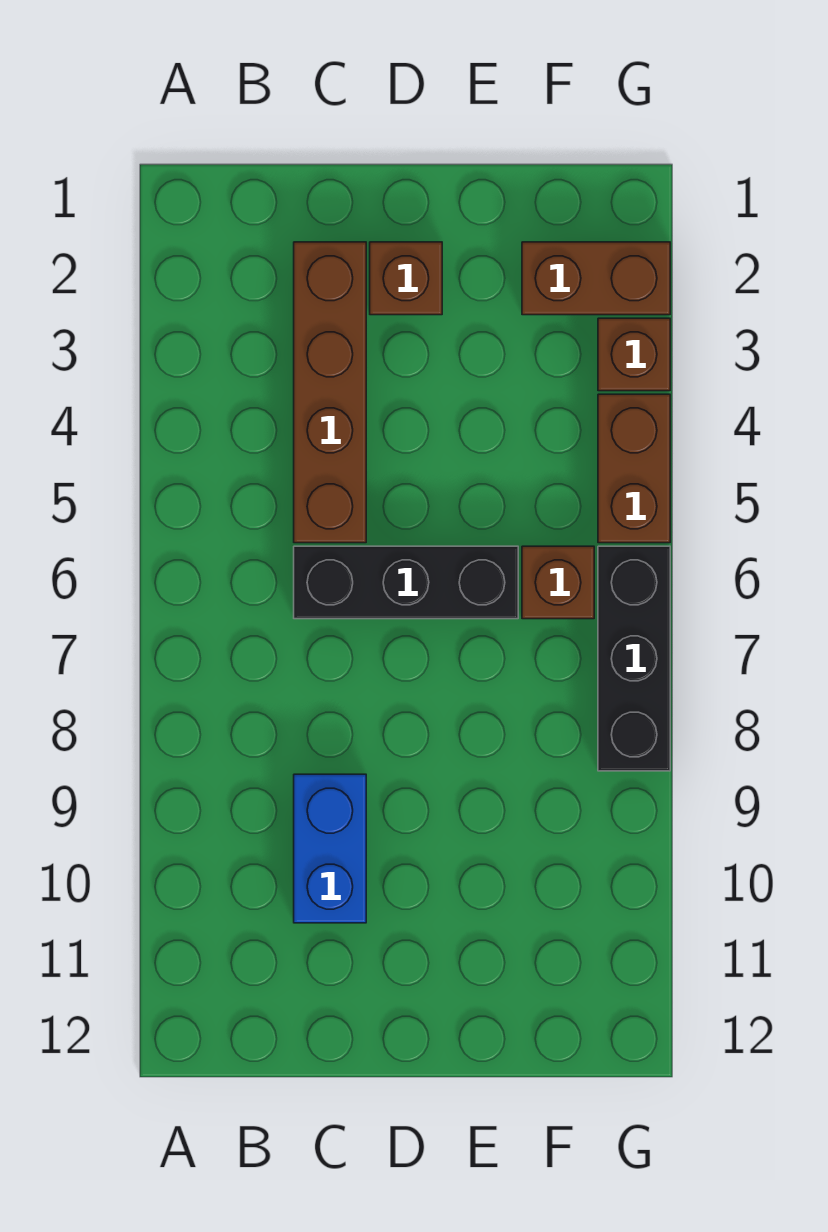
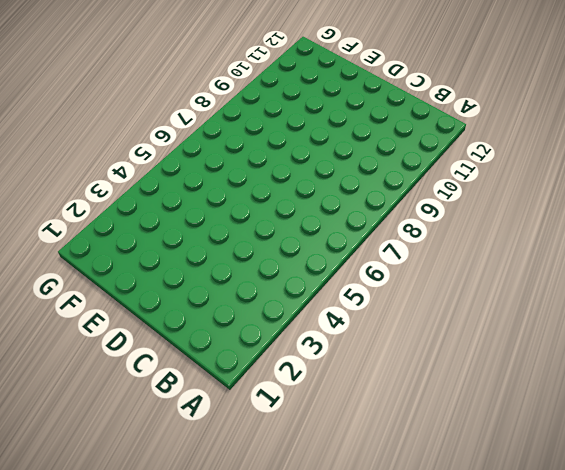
none -> brown brick C2:C5 level 1
none -> black brick C6:E6 level 1

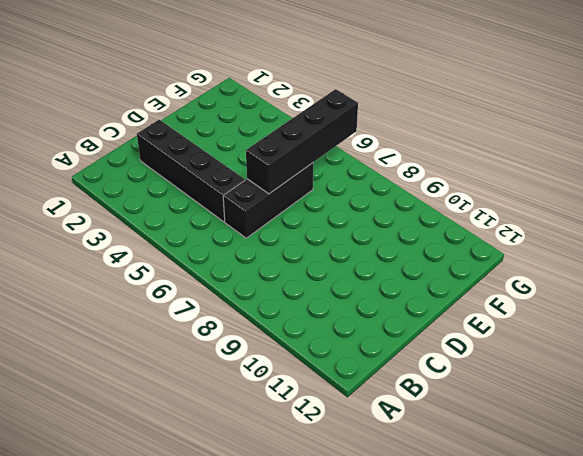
black brick C2:C5 level 1 -> brown brick C2:C5 level 1
black brick D6:G6 level 2 -> none
none -> blue brick C9:C10 level 1
none -> brown brick D2 level 1

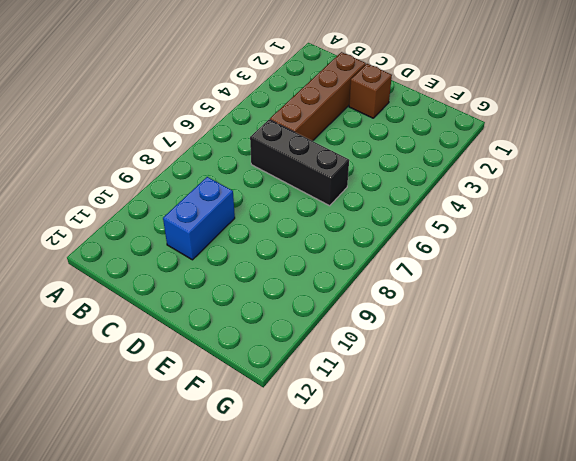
none -> brown brick F2:G2 level 1
none -> brown brick F6 level 1

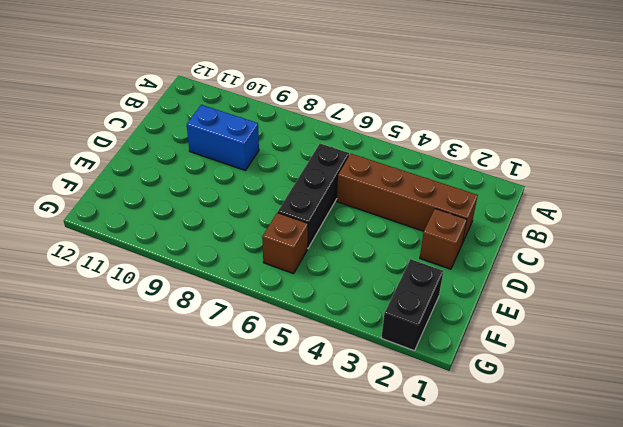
black brick F2:G2 level 1 -> brown brick F2:G2 level 1
none -> brown brick G3 level 1
none -> brown brick G4:G5 level 1

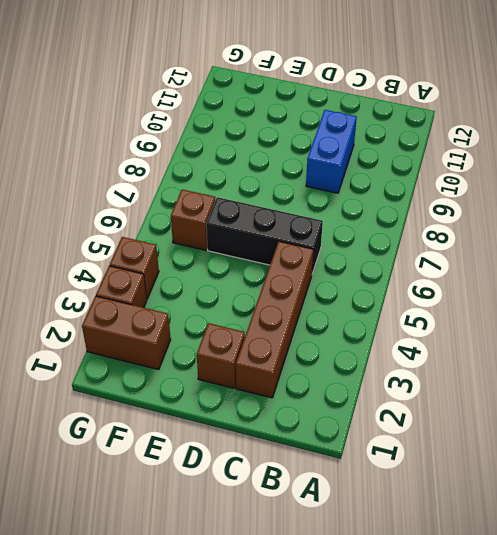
brown brick G4 level 1 -> brown brick G4:G5 level 1
none -> black brick G6:G8 level 1

